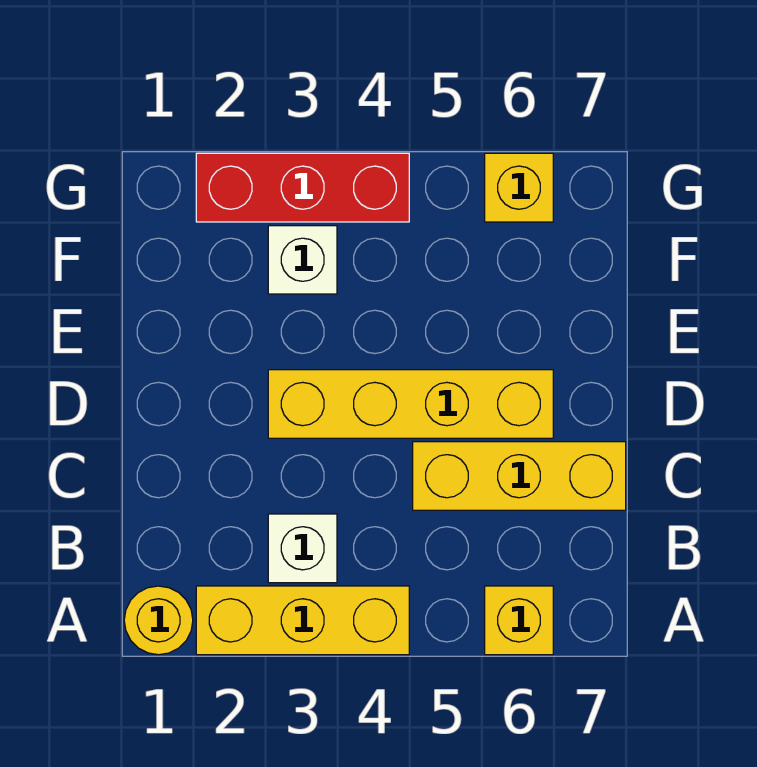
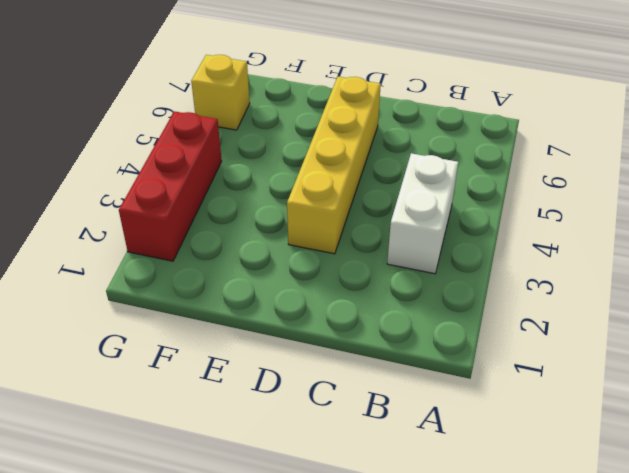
white brick B3:B4 level 1 -> white brick B3 level 1
none -> yellow round brick A1 level 1
none -> yellow brick A2:A4 level 1

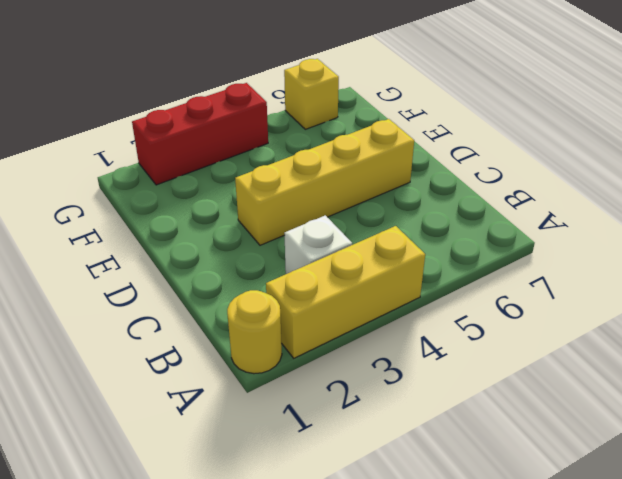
none -> yellow brick A6 level 1
none -> yellow brick C5:C7 level 1

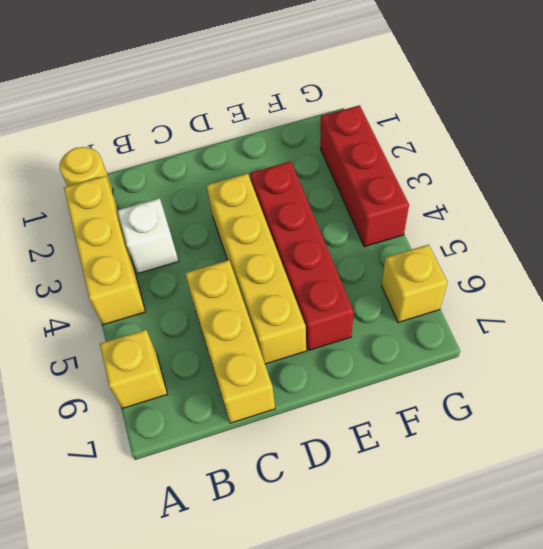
red brick E3:E6 level 1 -> none
none -> white brick F3 level 1

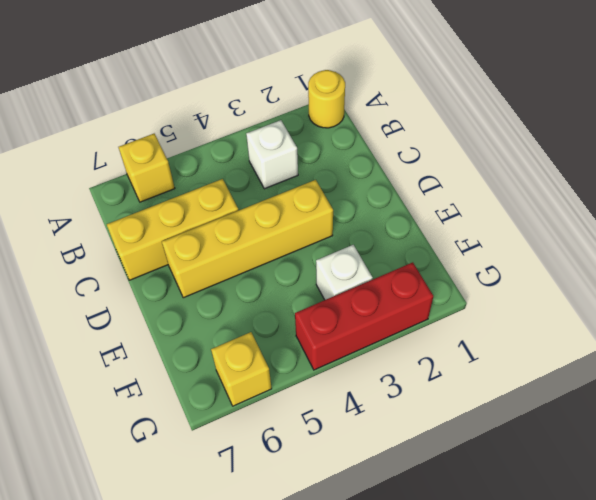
none -> yellow brick A2:A4 level 1

